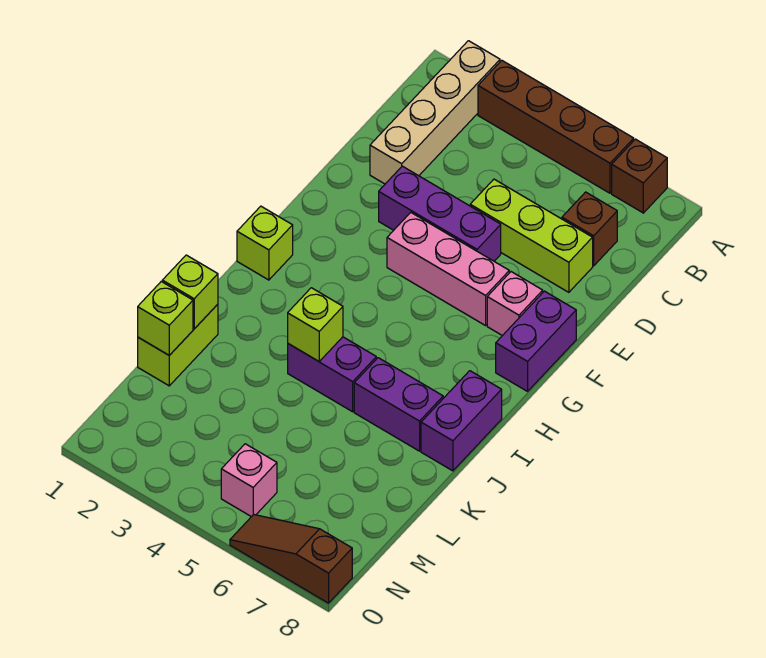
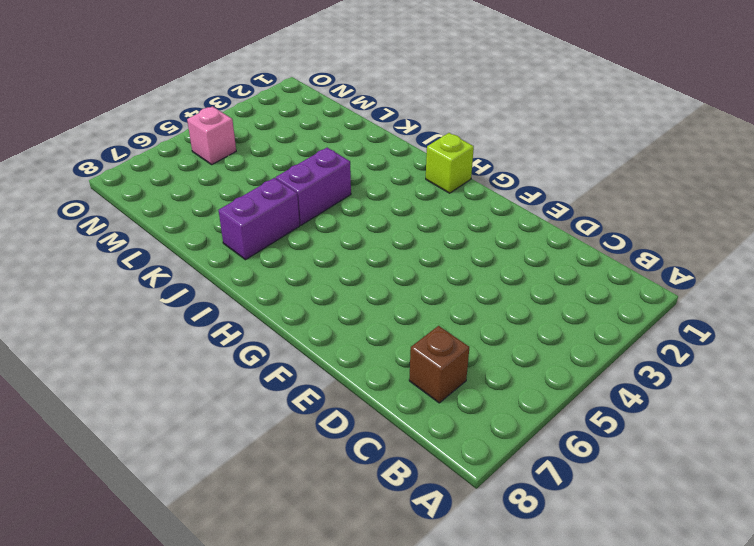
none -> tan brick A2:D2 level 1
none -> brown brick A3:A6 level 1
none -> brown brick A7 level 1

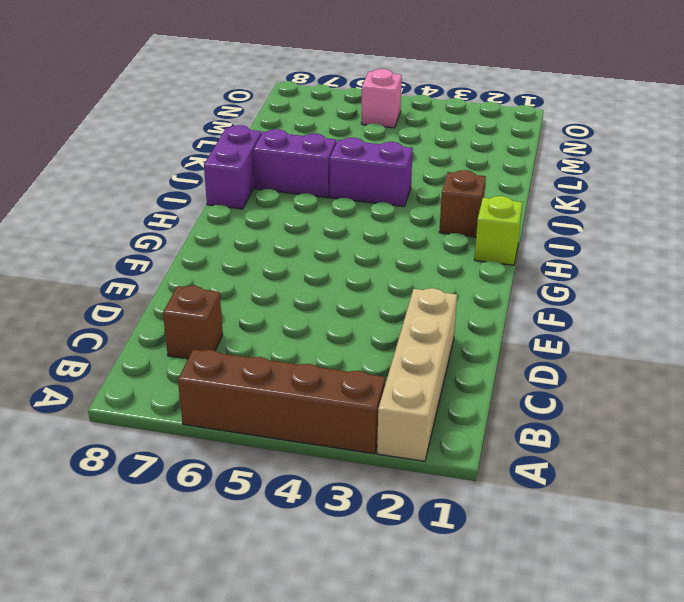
brown brick I2 level 1 -> brown brick A7 level 1
none -> lime brick D5:D7 level 1
none -> purple brick E3:E5 level 1
none -> pink brick F4:F6 level 1

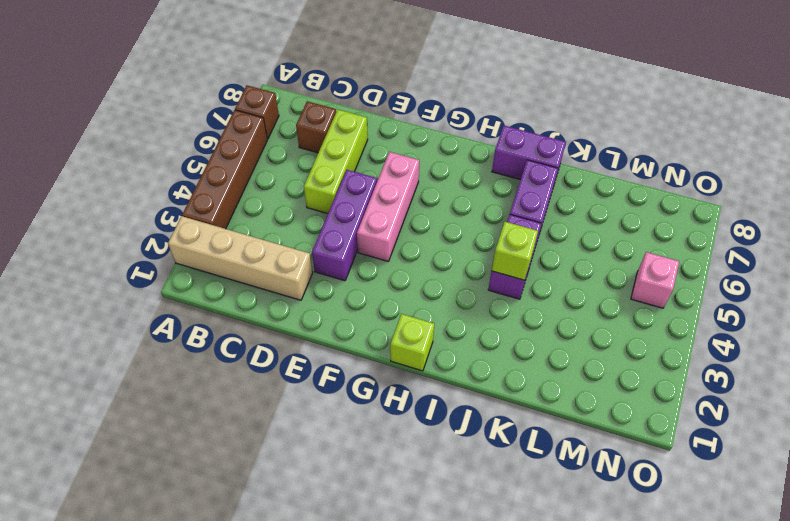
none -> pink brick F7 level 1
none -> purple brick F8:G8 level 1
none -> lime brick K1:L1 level 1

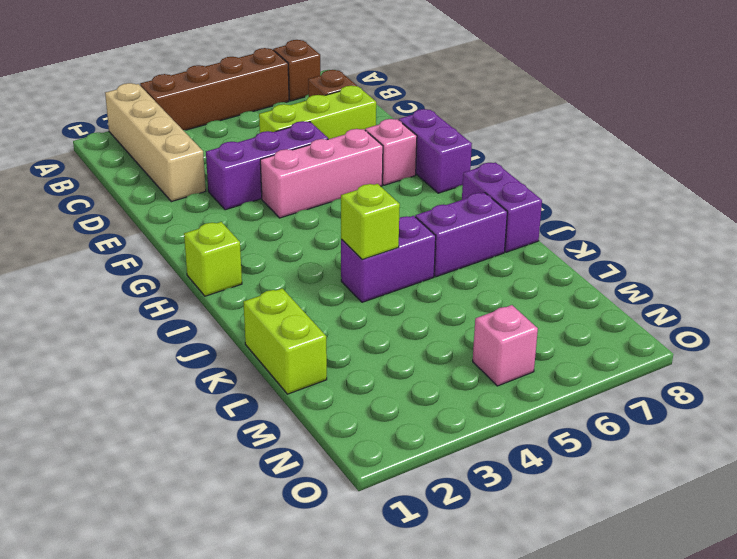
none -> brown slope O6:O8 level 1 top 8
none -> lime brick K1 level 2
none -> lime brick L1 level 2

